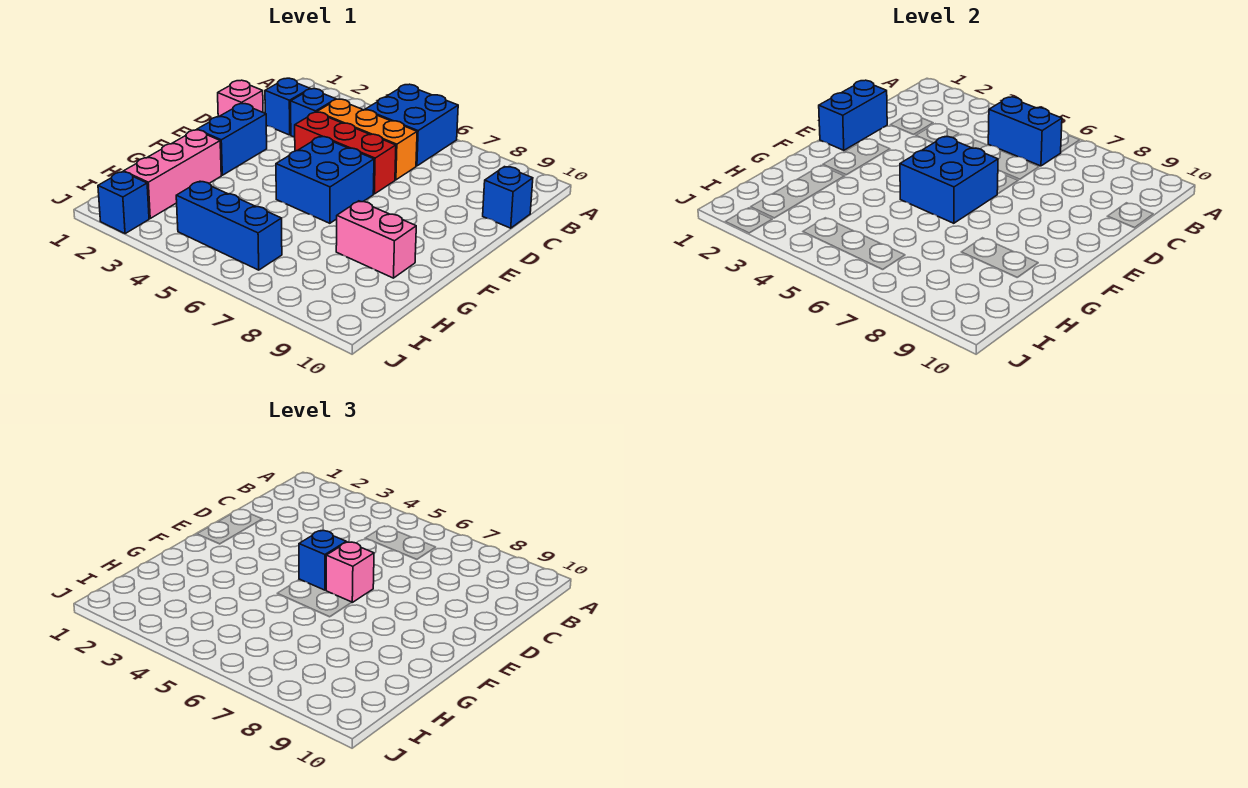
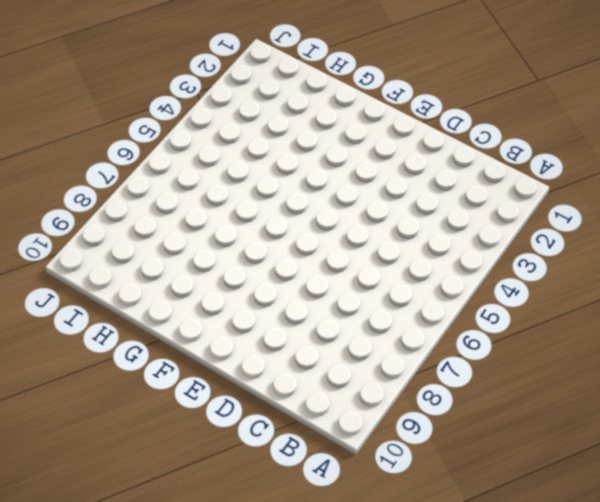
none -> blue brick A5:B6 level 1
none -> blue brick C2 level 1
none -> blue brick C3 level 1

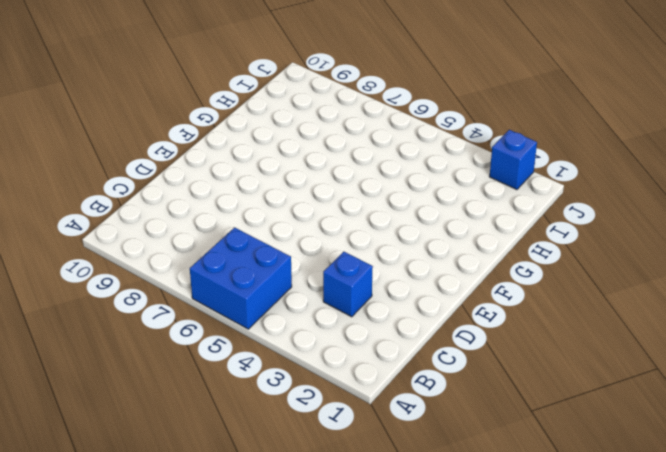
none -> blue brick C2 level 1
none -> orange brick C4:C6 level 1
none -> blue brick C10 level 1

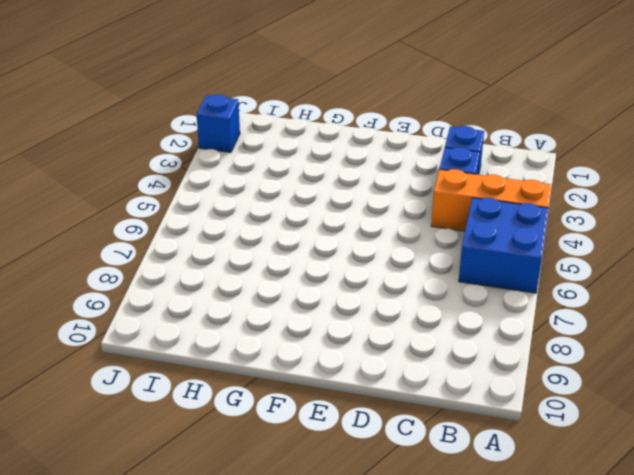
orange brick A4:C4 level 1 -> orange brick C4:C6 level 1
none -> blue brick C10 level 1
none -> pink brick D1 level 1
none -> red brick D4:D6 level 1

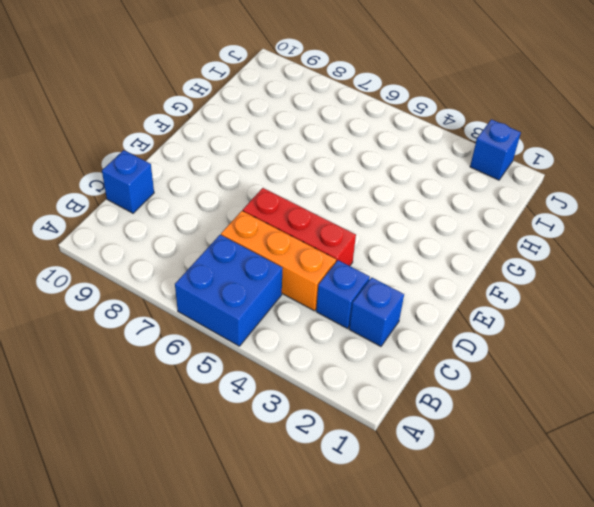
none -> pink brick D1 level 1
none -> blue brick E2:F2 level 1
none -> blue brick E5:F6 level 1

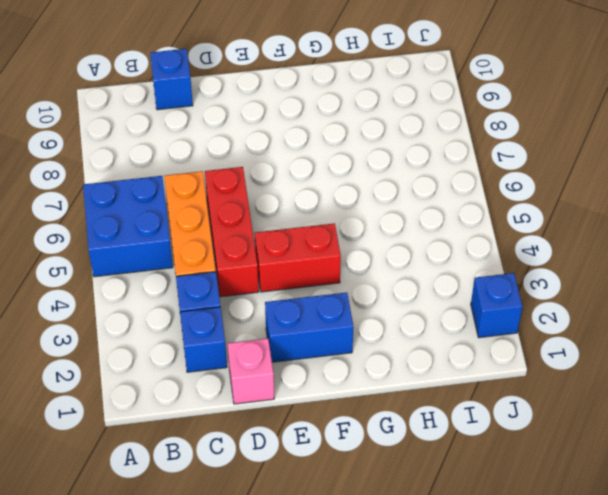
red brick E4:F4 level 1 -> none
none -> blue brick E5:F6 level 1
none -> pink brick G2:I2 level 1
none -> pink brick G8:G9 level 1

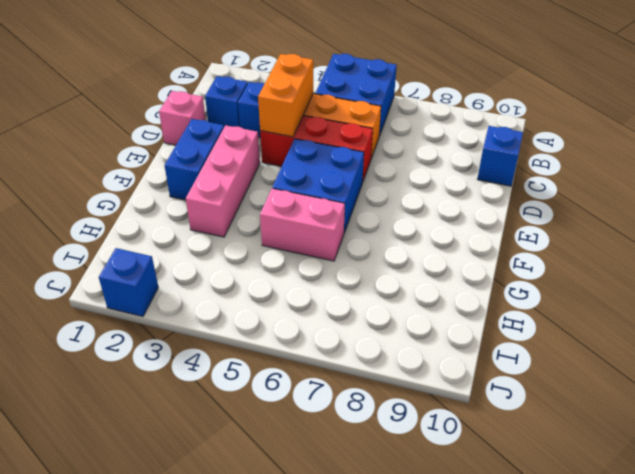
orange brick C4:D4 level 2 -> none
pink brick E3:G3 level 1 -> pink brick G2:I2 level 1
pink brick G5:G6 level 1 -> pink brick G8:G9 level 1
none -> blue brick I4:I6 level 1
none -> blue brick B5:B6 level 2
none -> blue brick D1:E1 level 2

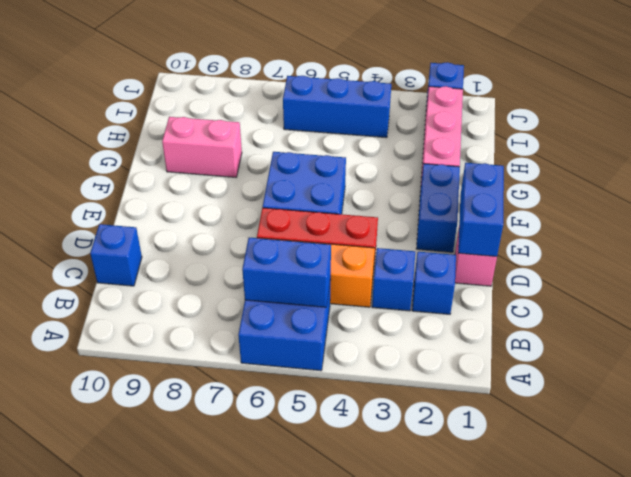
none -> blue brick E5:F6 level 2
none -> blue brick E5 level 3
none -> pink brick E6 level 3

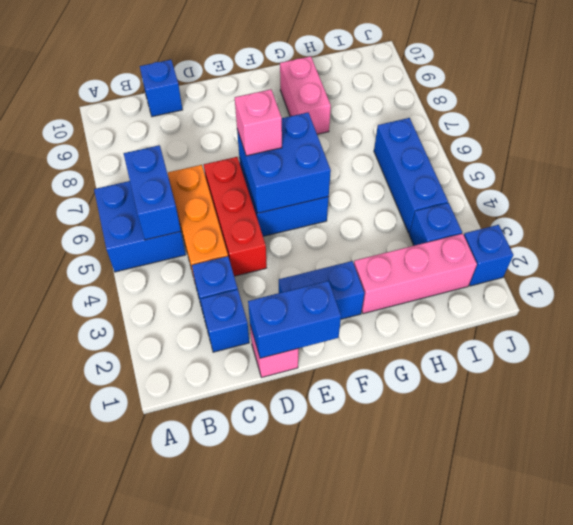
blue brick I3 level 1 -> blue brick E5 level 3

